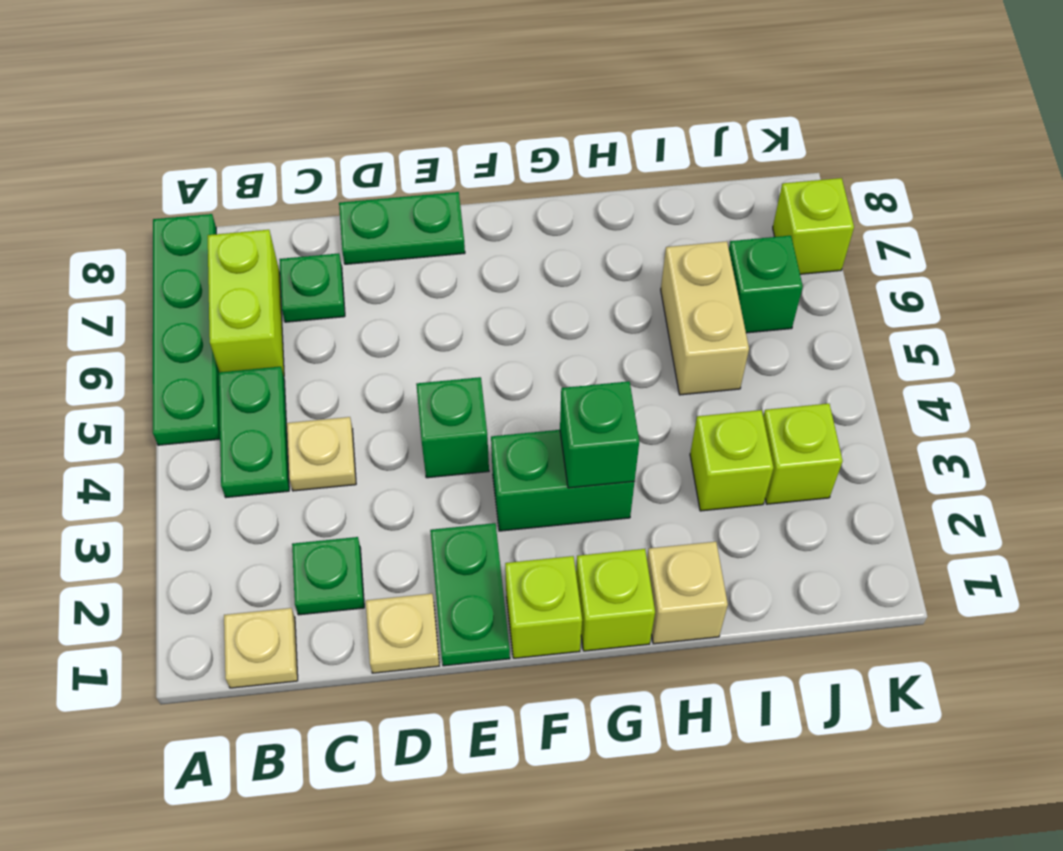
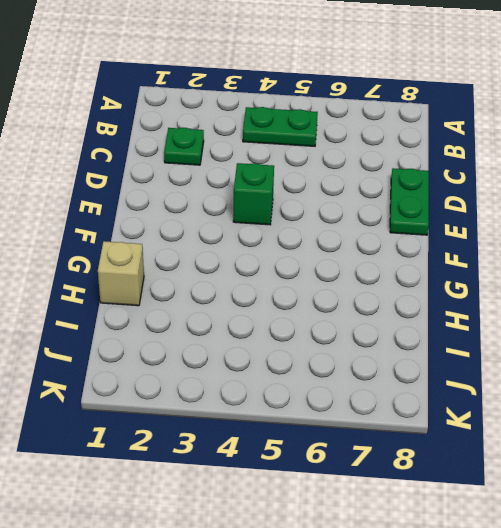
none -> green plate A5:A8 level 1
none -> tan plate B1 level 1
none -> lime brick B6:B7 level 1

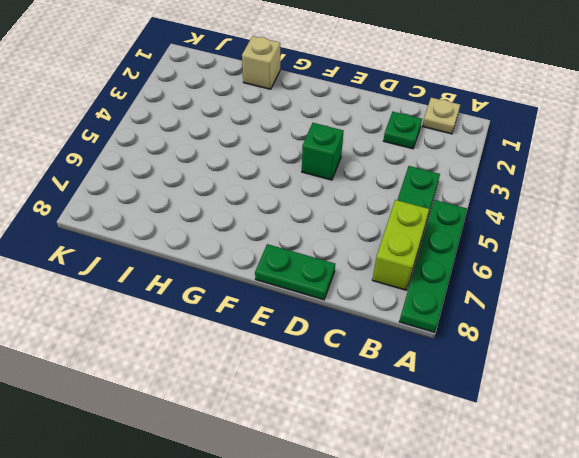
none -> tan plate C4 level 1
none -> green plate C7 level 1
none -> tan plate D1 level 1

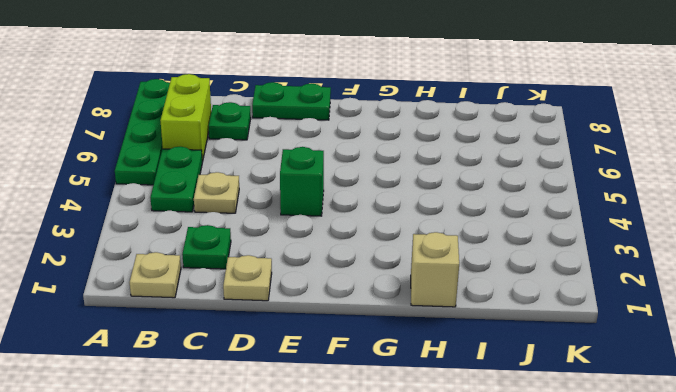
none -> green plate E1:E2 level 1
none -> lime brick F1 level 1
none -> green brick F3:G3 level 1

